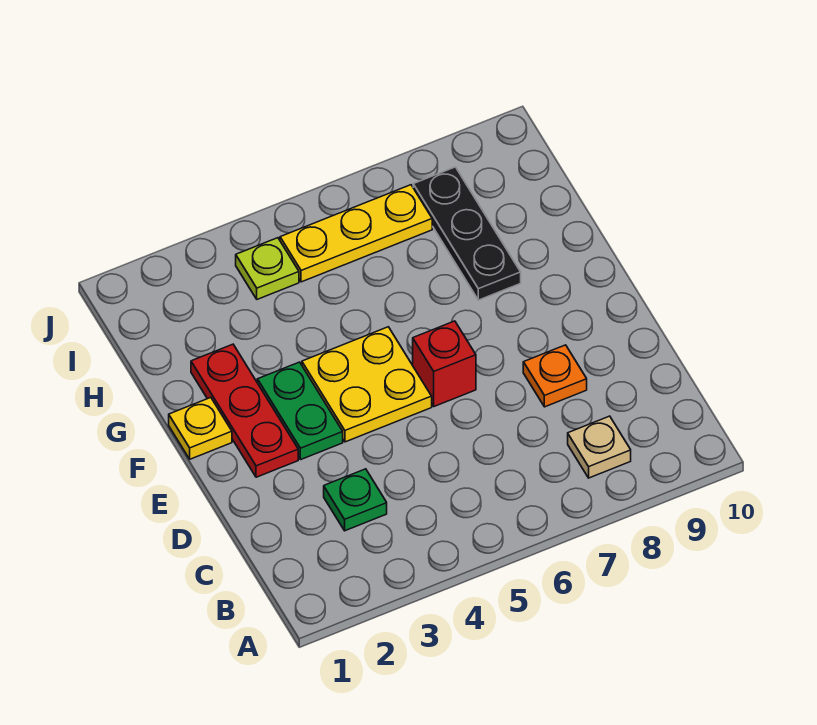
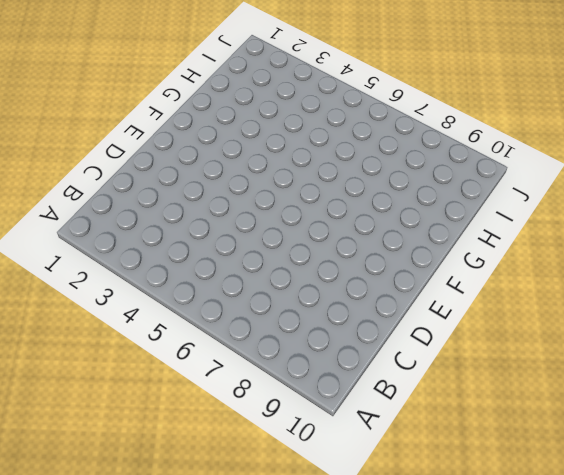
none -> tan plate B8 level 1
none -> green plate C3 level 1

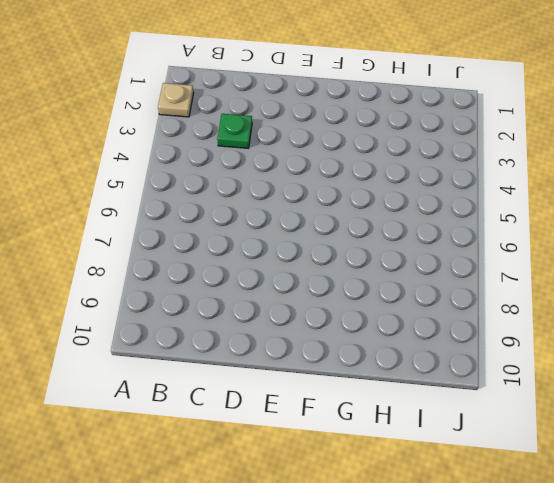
tan plate A2 level 1 -> tan plate B8 level 1
none -> orange plate D8 level 1
none -> red plate E2:G2 level 1

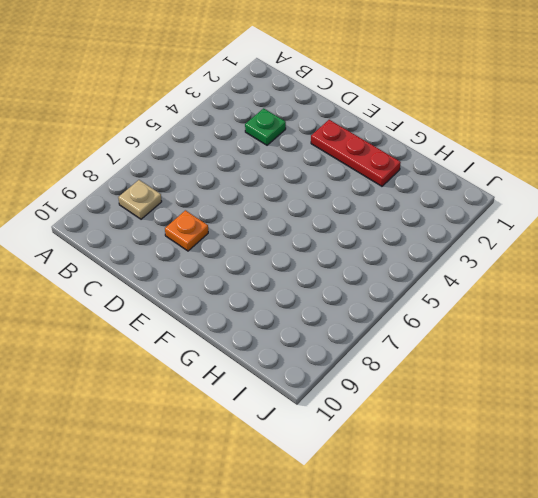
none -> green plate E3:F3 level 1
none -> yellow plate E4:F5 level 1

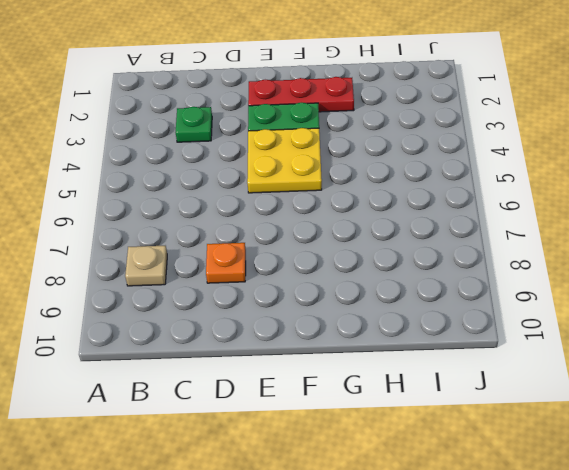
none -> red brick E6 level 1
none -> yellow plate F1 level 1

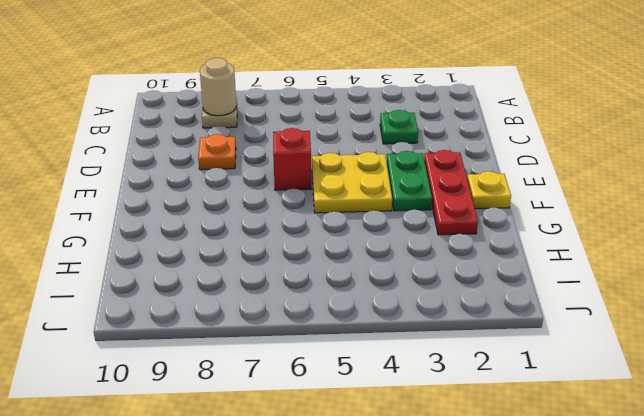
tan round brick B8 level 2 -> none
none -> black plate G8:I8 level 1
none -> lime plate I4 level 1

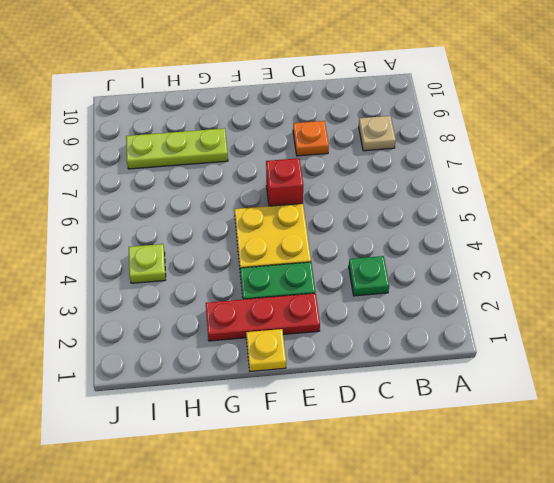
lime plate G8:I8 level 1 -> black plate G8:I8 level 1
none -> yellow plate I5:I7 level 1

